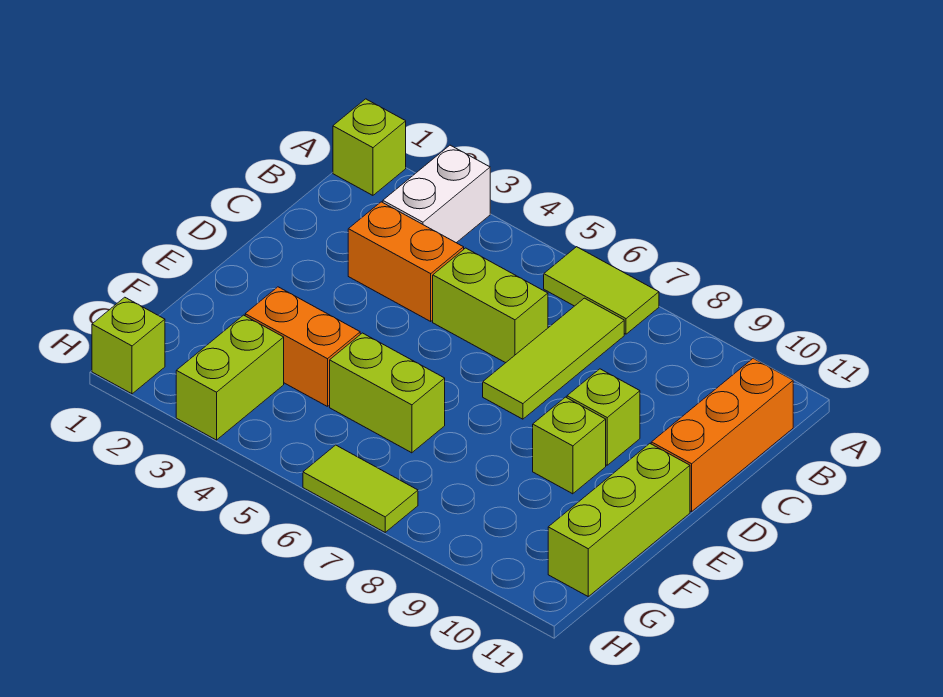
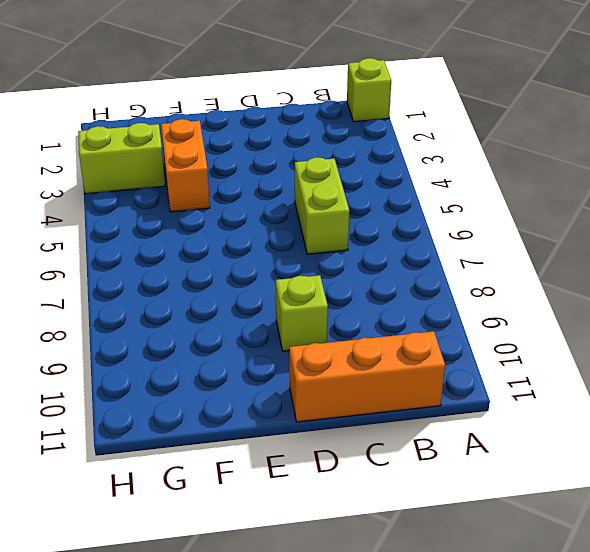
none -> white brick A3:B3 level 1
none -> lime tile A6:A7 level 1
none -> lime tile B7:D7 level 1

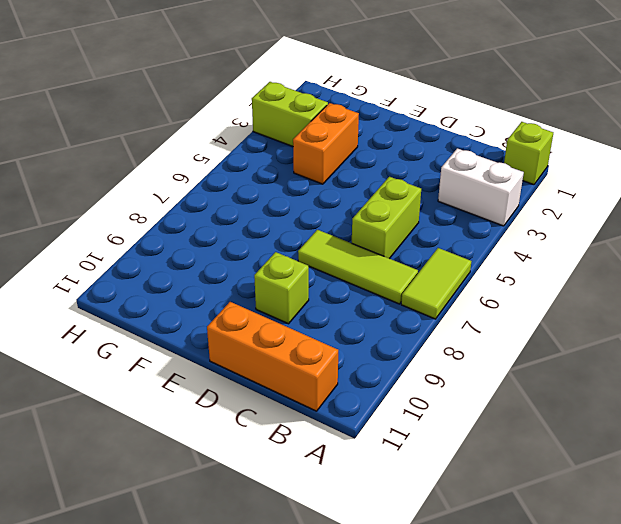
none -> orange brick C3:C4 level 1
none -> lime brick E9 level 1
none -> lime brick E11:G11 level 1

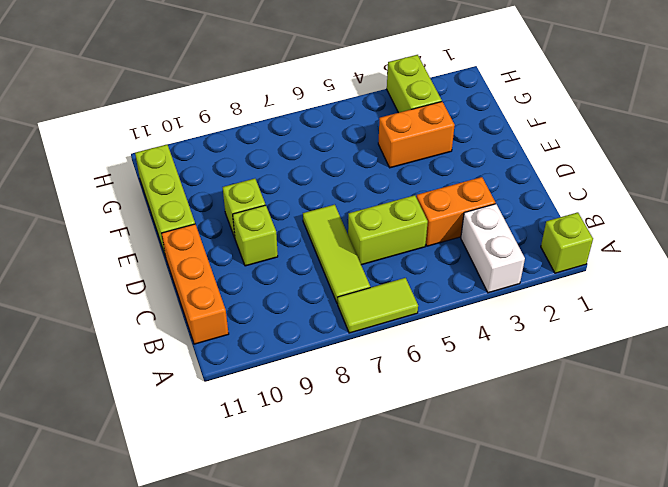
none -> lime brick F5:F6 level 1
none -> lime brick H1 level 1
none -> lime tile H6:H7 level 1

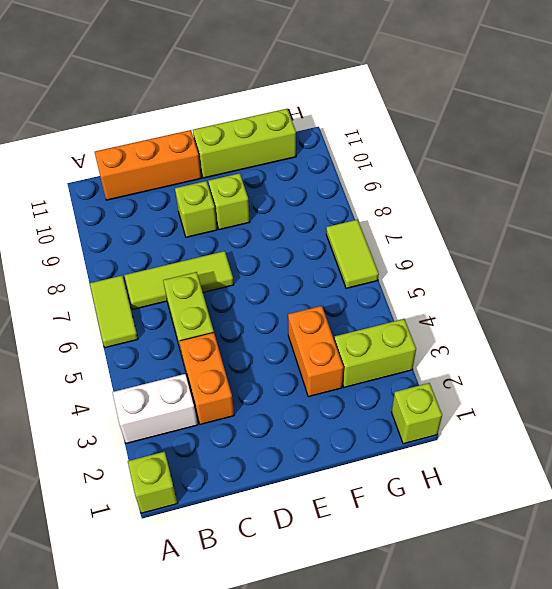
none -> lime brick F5:F6 level 1

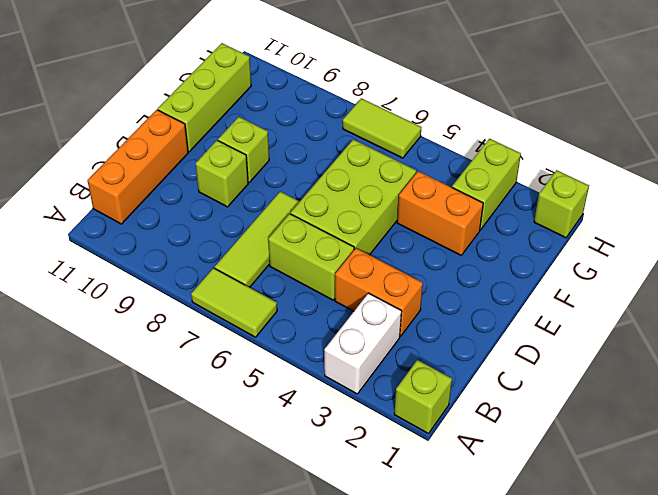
lime brick D5:F6 level 1 -> lime brick F5:F6 level 1

